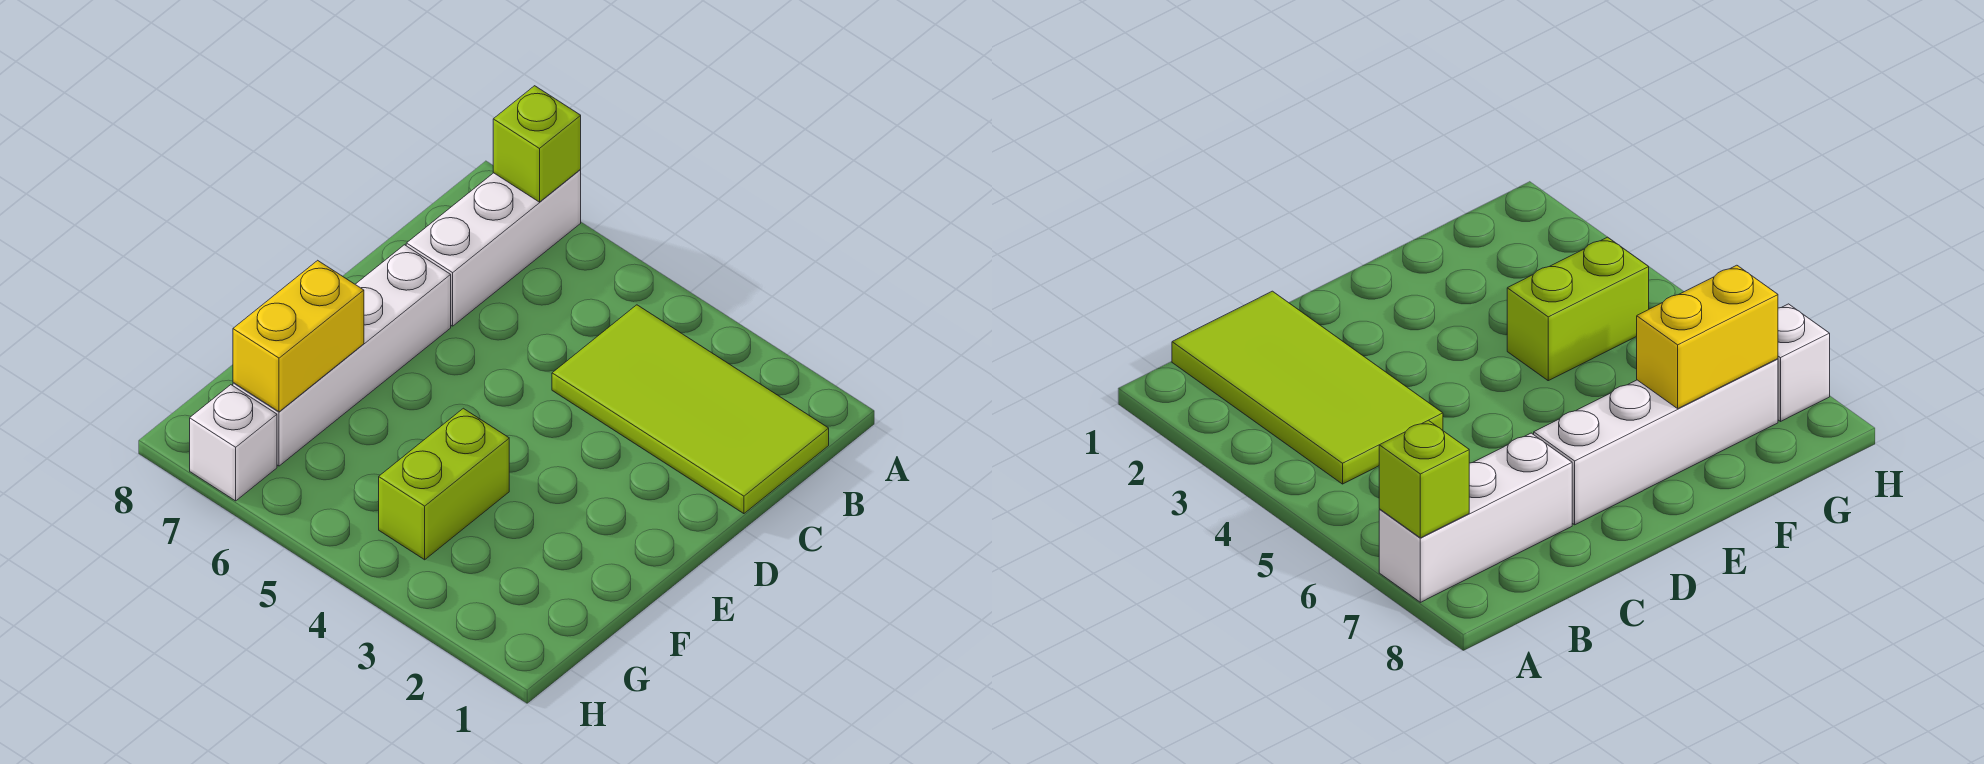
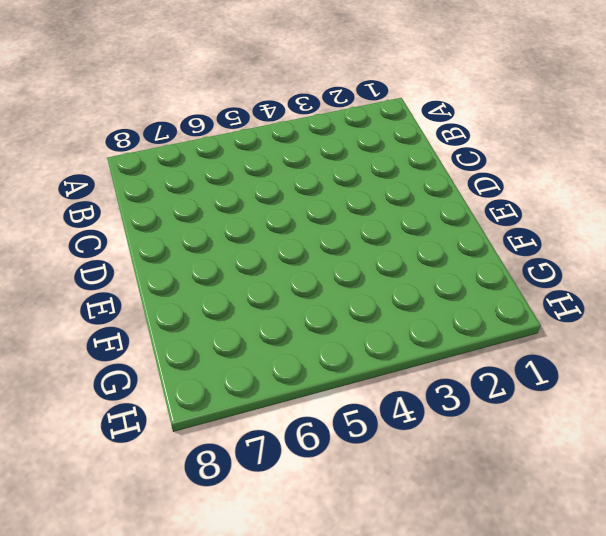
none -> white brick A7:C7 level 1
none -> lime tile B1:C4 level 1

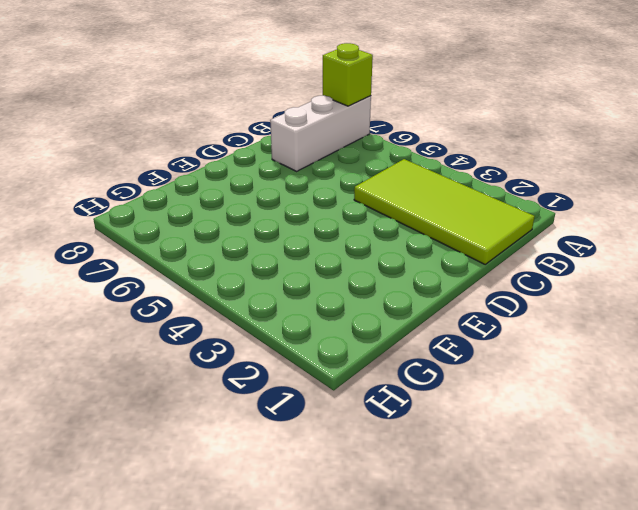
none -> white brick D7:G7 level 1
none -> lime brick F4:G4 level 1

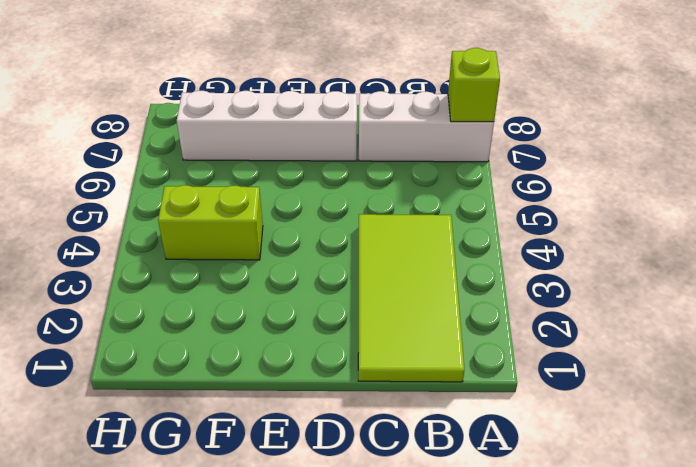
none -> white brick H7 level 1
none -> yellow brick F7:G7 level 2

